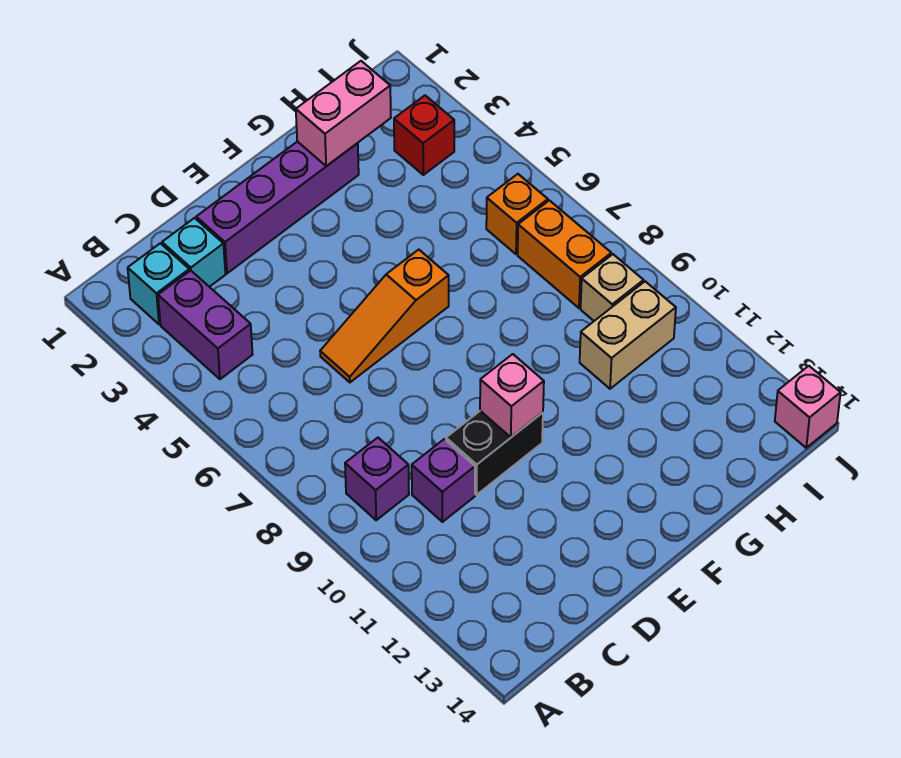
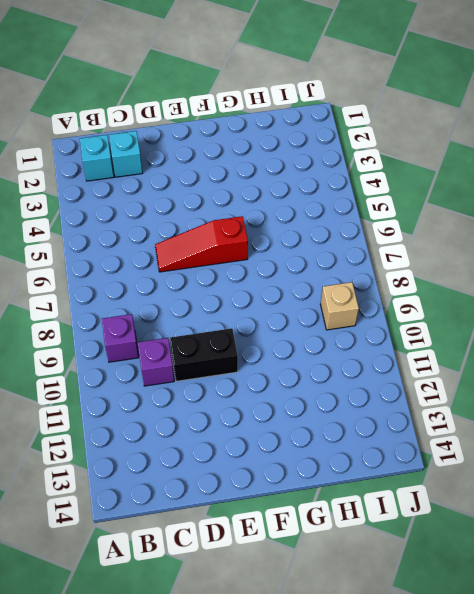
red slope D6:F6 level 1 top F -> orange slope D6:F6 level 1 top F
none -> purple brick B3:B4 level 1
none -> purple brick D2:G2 level 1
none -> tan brick H10:I10 level 1

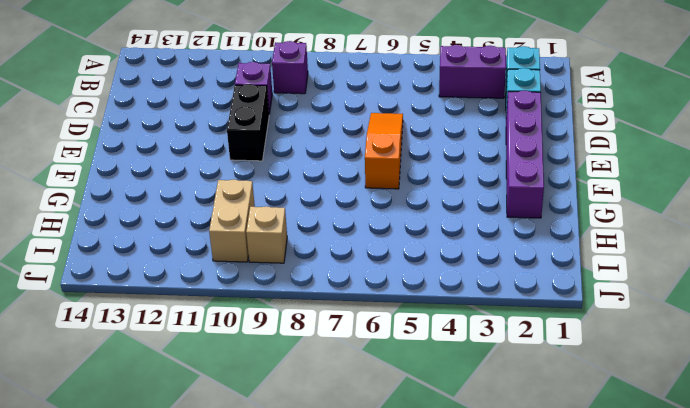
none -> red brick I3 level 1
none -> orange brick I6 level 1
none -> orange brick I7:I8 level 1

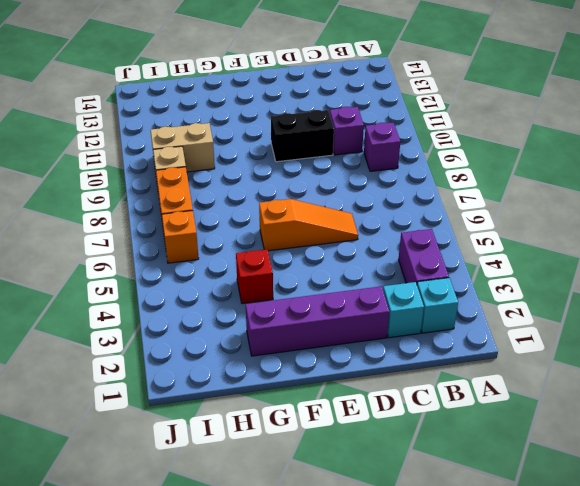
red brick G4 level 1 -> red brick I3 level 1
none -> pink brick J14 level 1
none -> pink brick E10 level 2
none -> pink brick G2:H2 level 2

